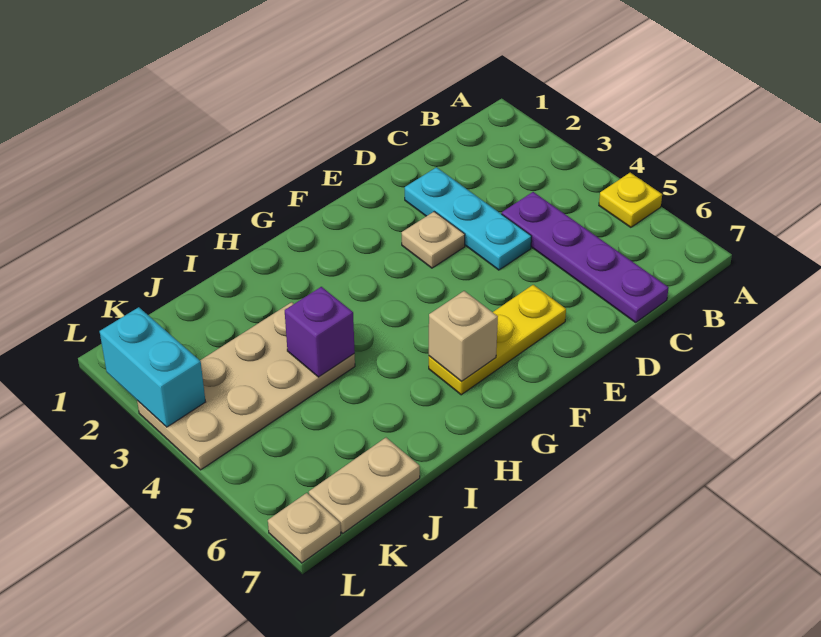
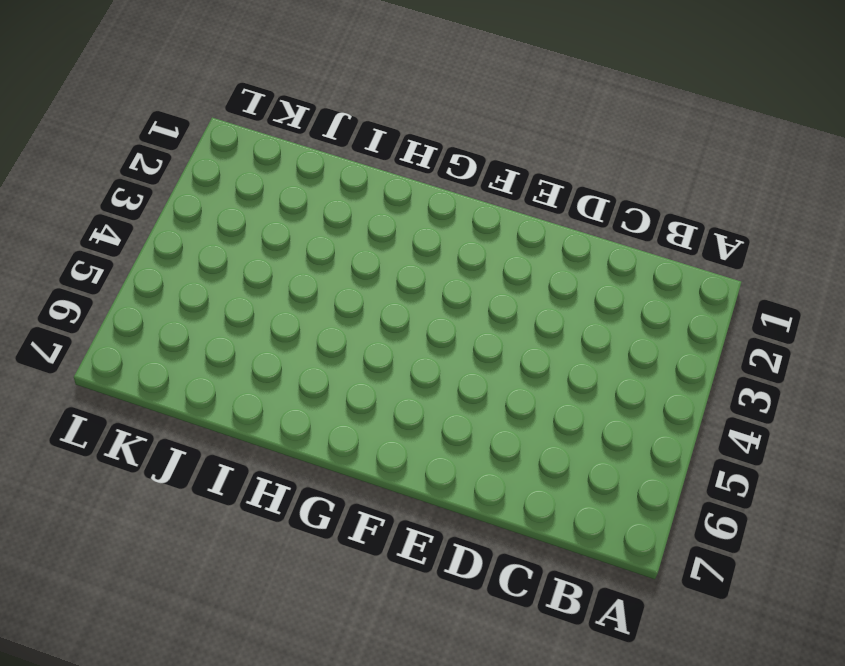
none -> yellow plate A5 level 1
none -> purple plate C4:C7 level 1

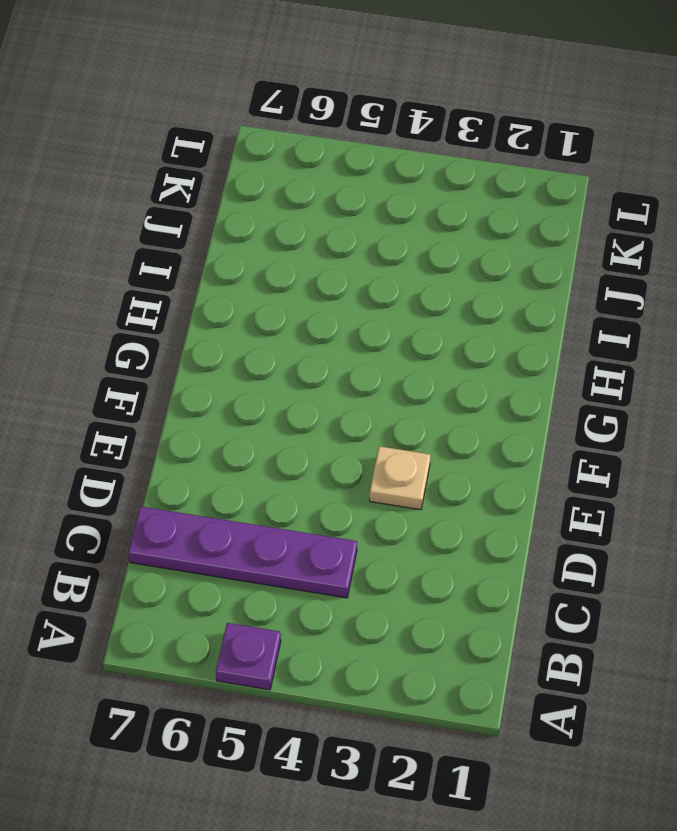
purple plate A5 level 1 -> yellow plate A5 level 1
none -> cyan plate D2:D4 level 1
none -> yellow plate E6:G6 level 1

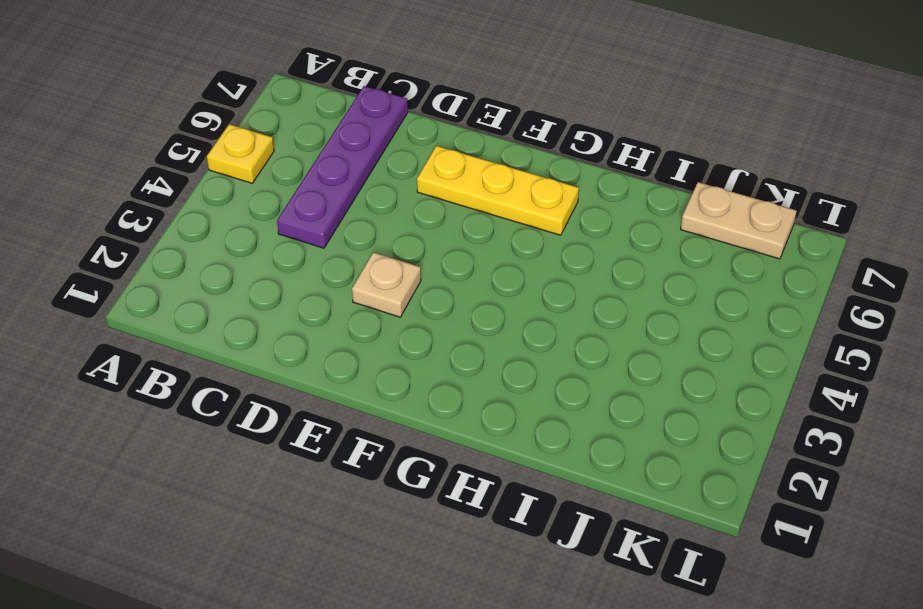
none -> cyan plate D2:D4 level 1
none -> tan plate I3:L4 level 1

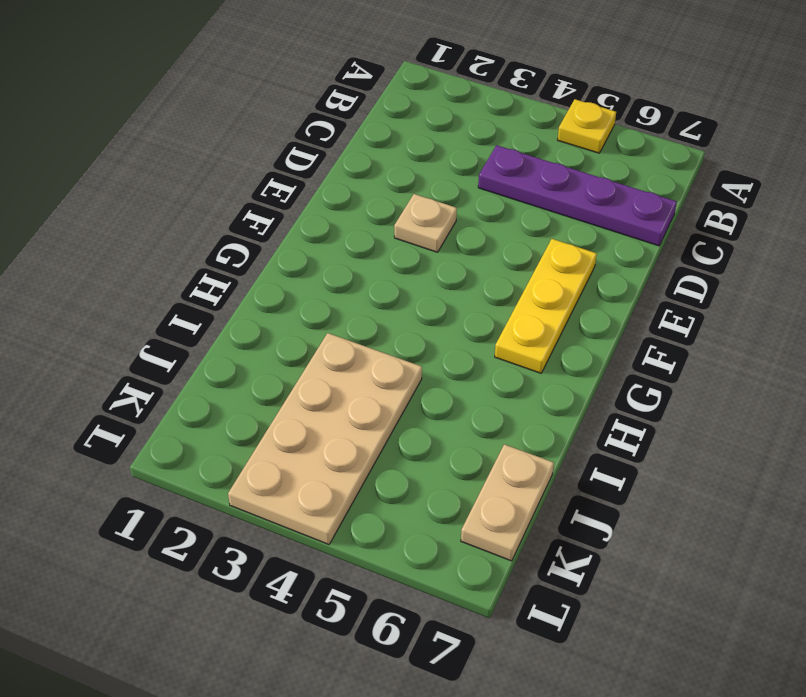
none -> cyan plate D2:D4 level 1
none -> tan plate L7 level 1

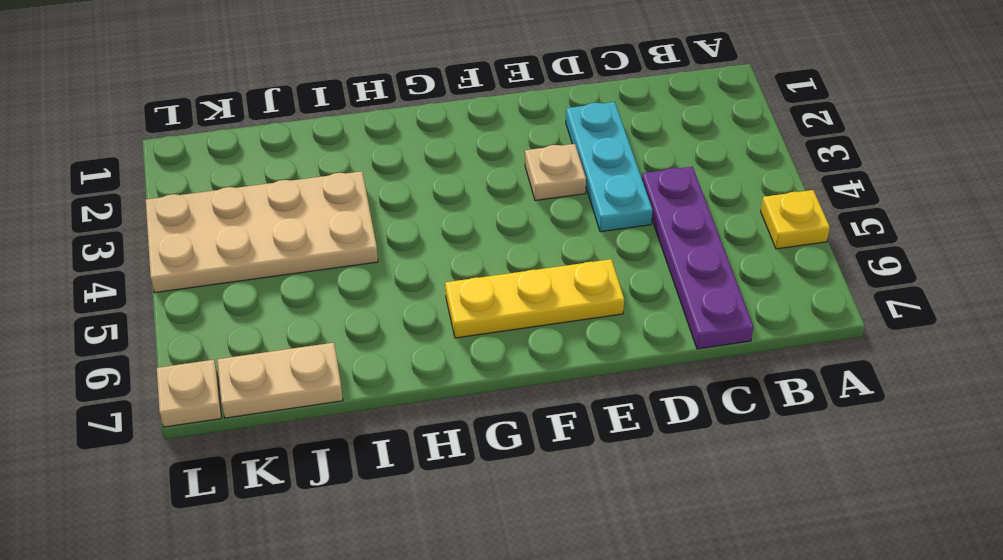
none -> tan brick G6 level 2
none -> purple brick I4 level 2

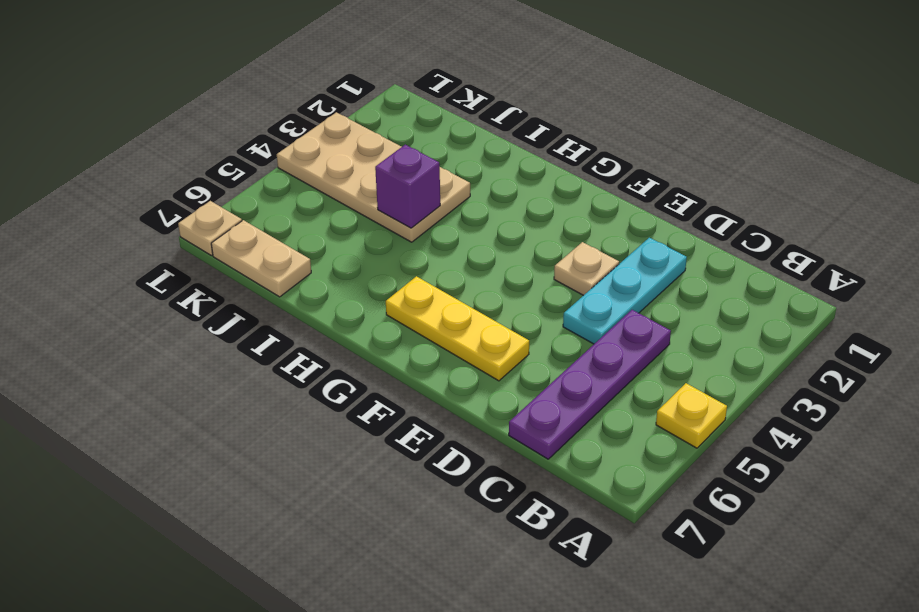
none -> tan brick G6 level 2
none -> cyan brick L2:L3 level 2

